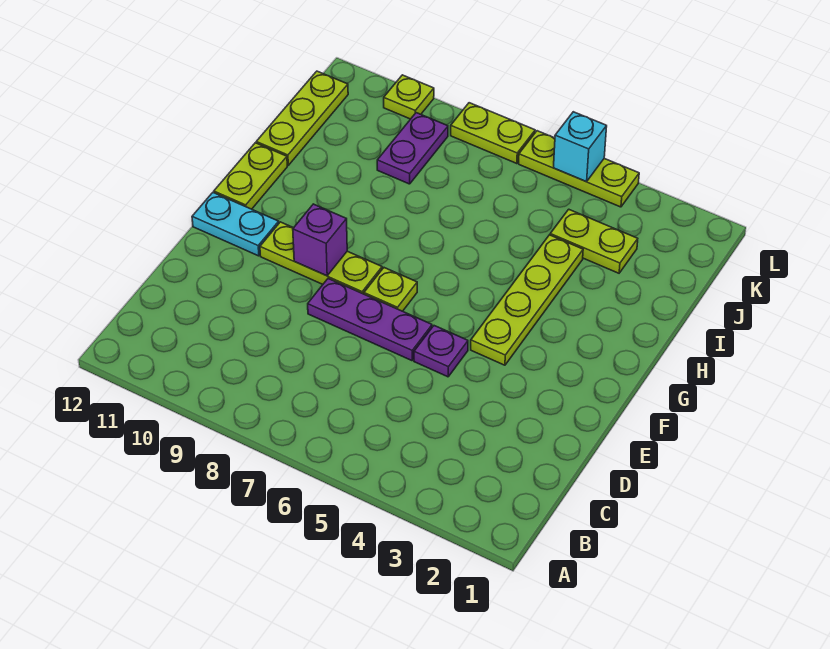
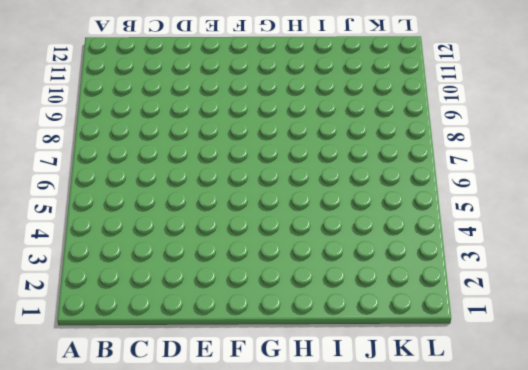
none -> purple plate E5 level 1
none -> purple plate E6:E8 level 1
none -> lime plate F4:I4 level 1

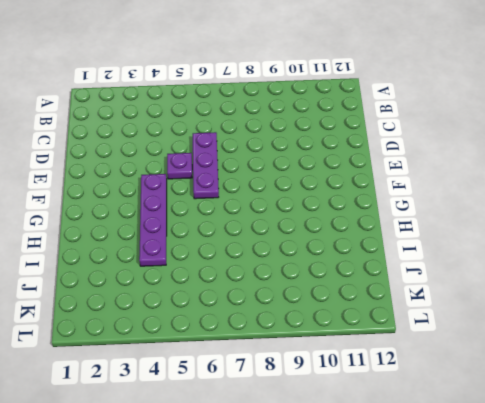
purple plate D6:F6 level 1 -> purple plate E6:E8 level 1
purple plate F4:I4 level 1 -> lime plate F4:I4 level 1
none -> lime plate F7 level 1
none -> lime plate F8:F10 level 1
none -> cyan plate F11:F12 level 1

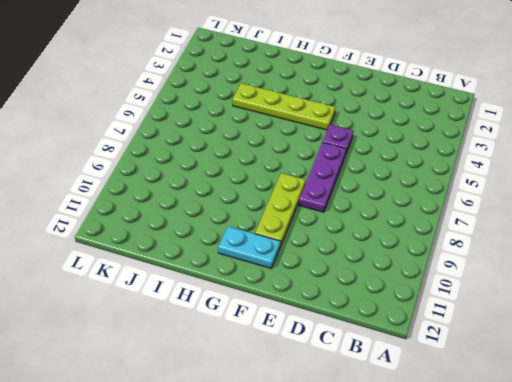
cyan plate F11:G11 level 1 -> cyan plate F11:F12 level 1
none -> lime plate F7 level 1
none -> lime plate G12:H12 level 1
none -> lime plate I12:K12 level 1

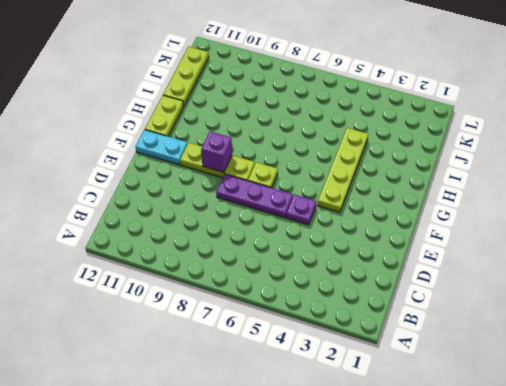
none -> lime plate J3:J4 level 1
none -> purple plate J9:K9 level 1
none -> lime plate L4:L6 level 1

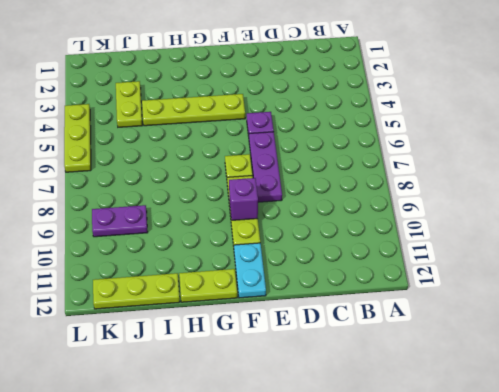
none -> lime plate L7:L8 level 1
none -> lime plate L10 level 1
none -> cyan brick L5 level 2

